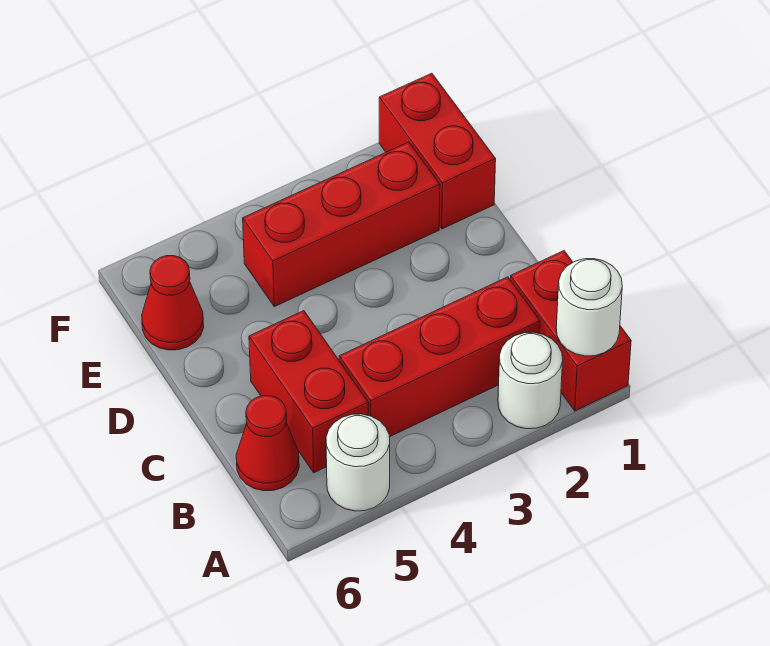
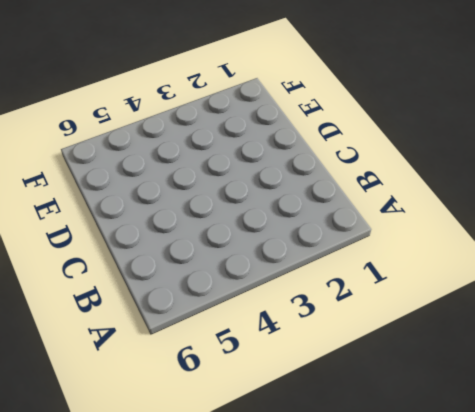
none -> red brick A1:B1 level 1
none -> white round brick A2 level 1

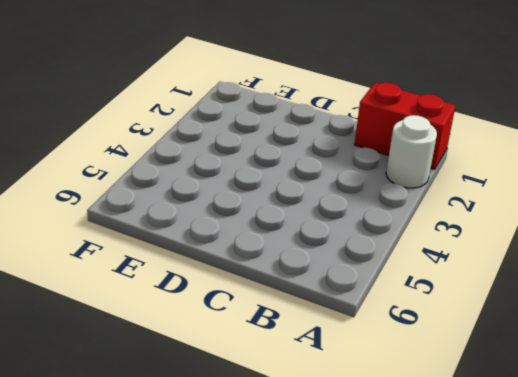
none -> white round brick A5 level 1
none -> red brick B2:B4 level 1

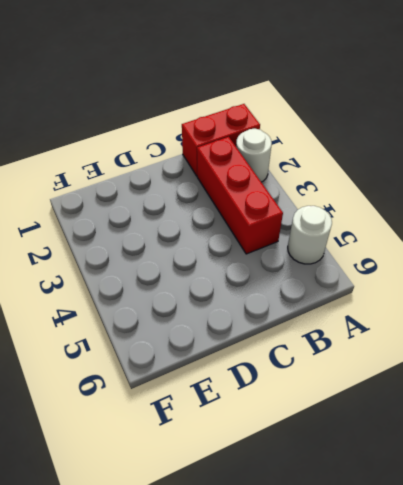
none -> red brick B5:C5 level 1
none -> red cone B6 level 1

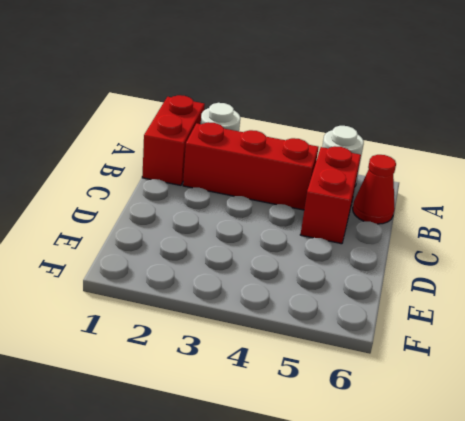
none -> red brick E1:F1 level 1
none -> red brick E2:E4 level 1

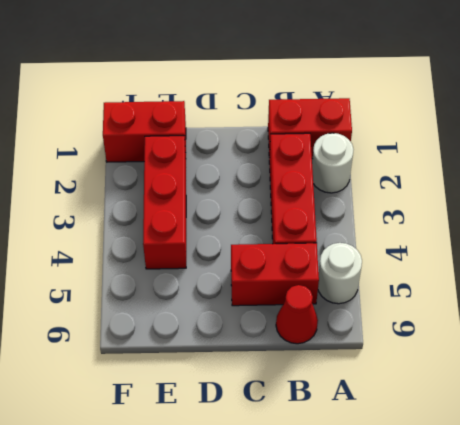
none -> red cone E6 level 1
none -> white round brick A1 level 2

